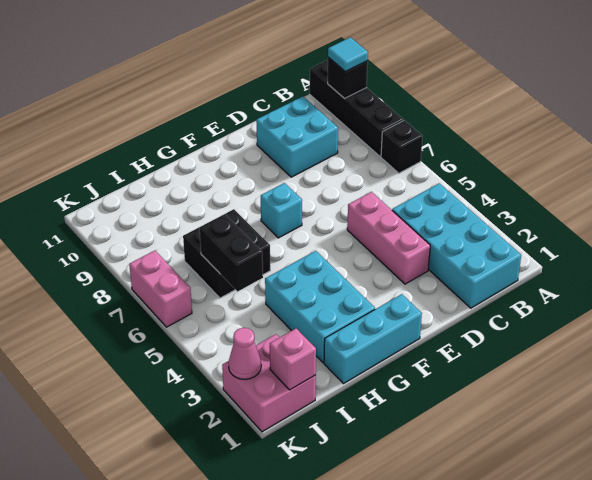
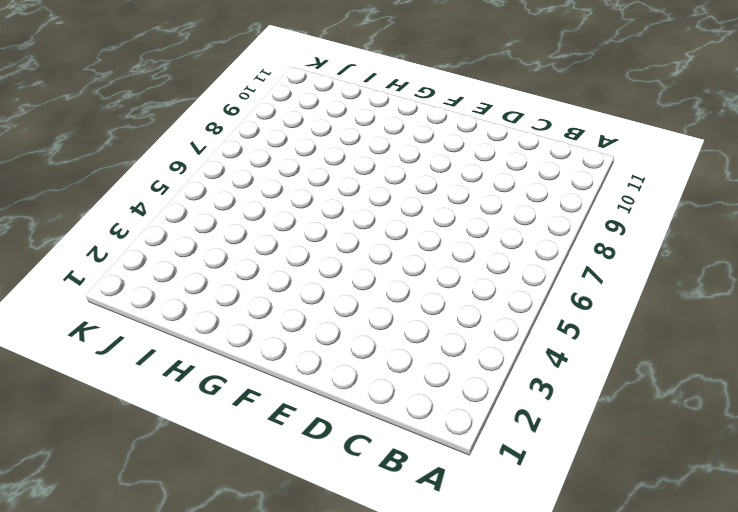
none -> black brick A7 level 1
none -> black brick A8:A11 level 1
none -> cyan brick B1:C4 level 1

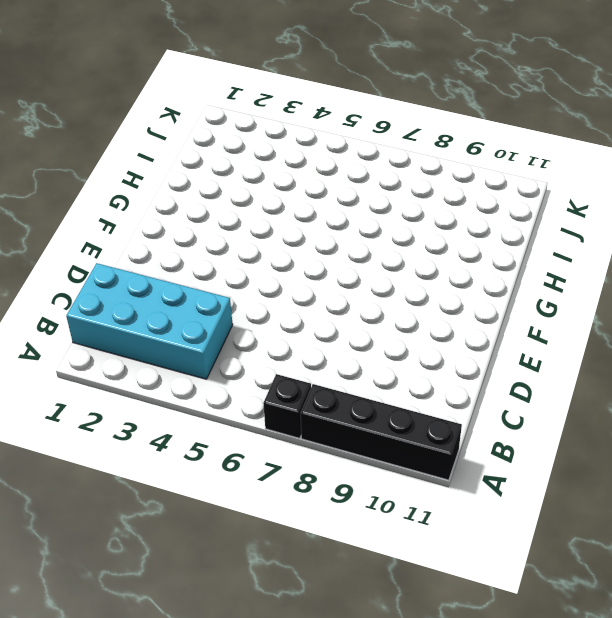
none -> cyan brick C9:D10 level 1
none -> pink brick D3:D5 level 1
none -> cyan brick F1:H1 level 1

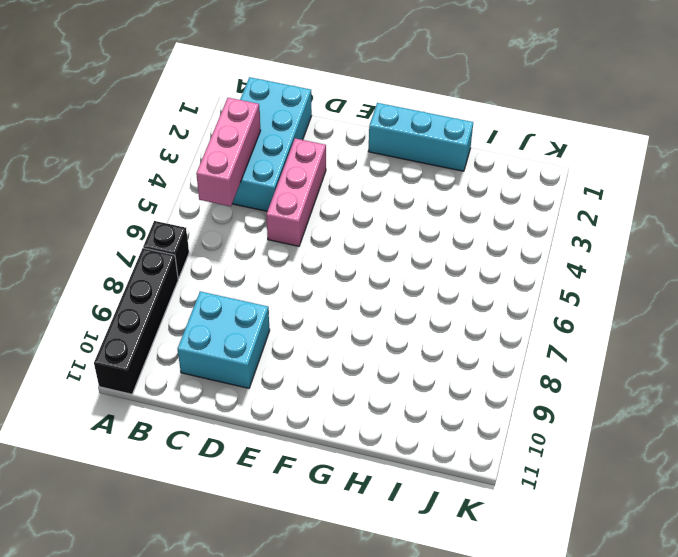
pink brick B3:B5 level 2 -> none
none -> cyan brick F7 level 1
none -> cyan brick G2:H4 level 1
none -> black brick H6:I7 level 1

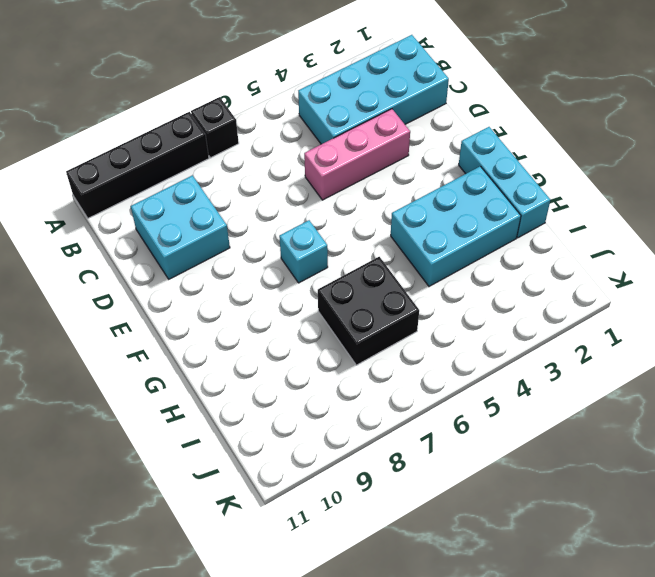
none -> pink brick J1:K2 level 1
none -> pink brick K6:K7 level 1
none -> black brick A10 level 2

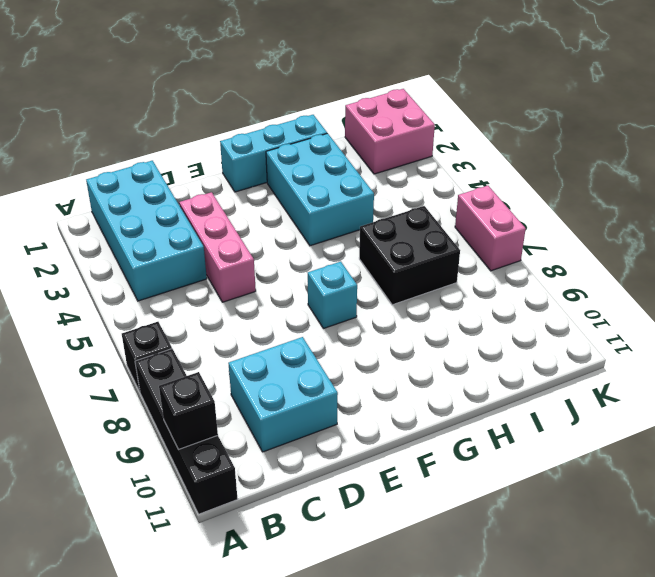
none -> black brick I5:I6 level 2
none -> pink brick J1 level 2
none -> pink cone K2 level 2

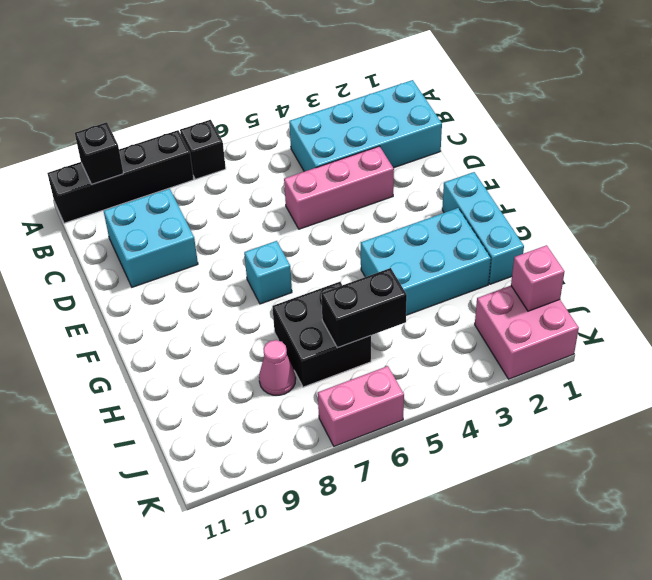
pink cone I8 level 1 -> pink cone K2 level 2
none -> cyan tile A10 level 3

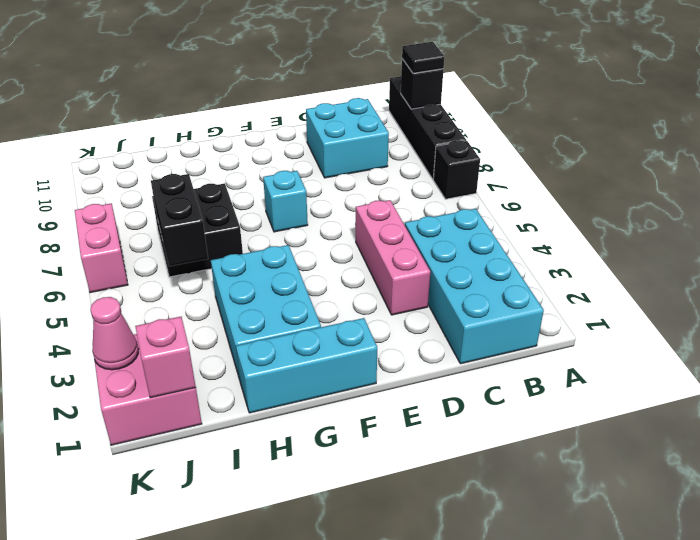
black tile A10 level 3 -> cyan tile A10 level 3

